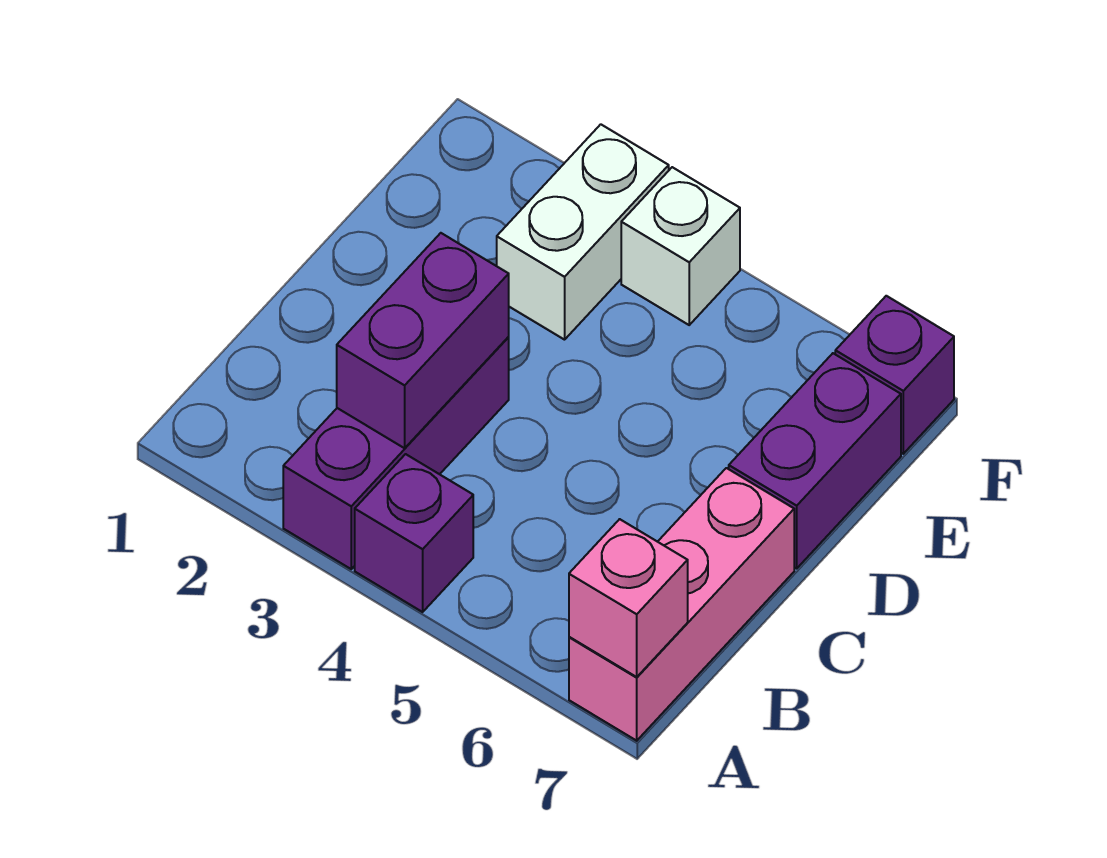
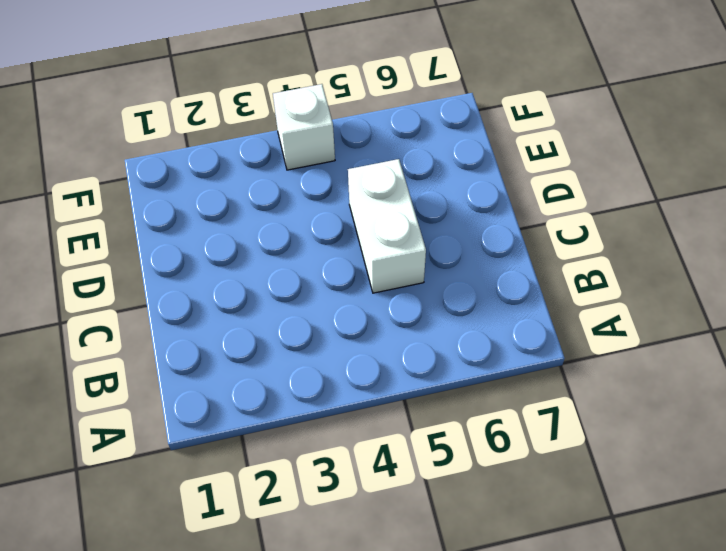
white brick C5:D5 level 1 -> white brick E3:F3 level 1
none -> purple brick A3:C3 level 1
none -> purple brick A4 level 1

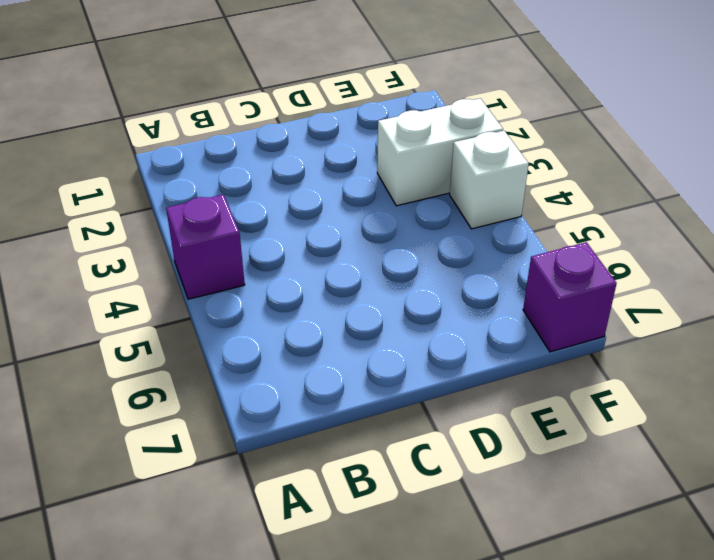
none -> purple brick A3:C3 level 1
none -> pink brick A7:C7 level 1

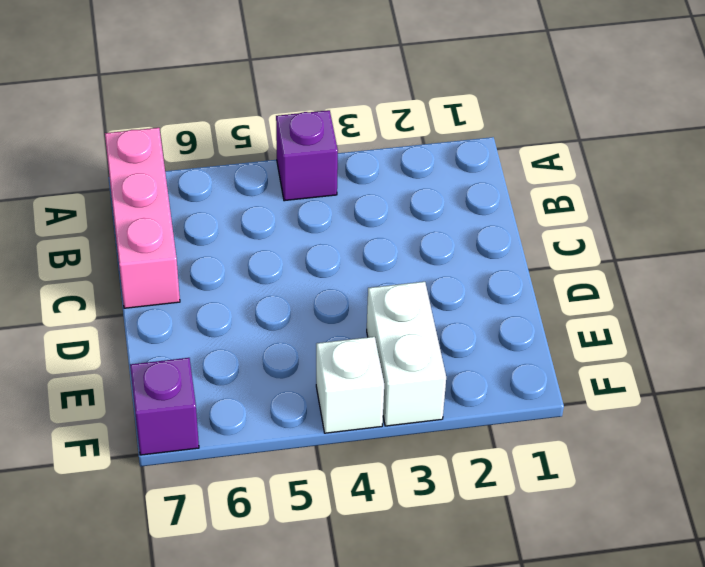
none -> purple brick A3:C3 level 1
none -> purple brick D7:E7 level 1

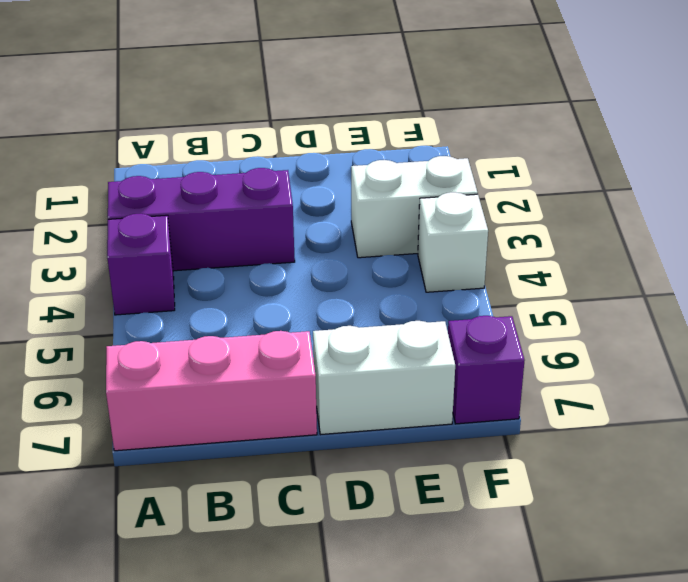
white brick D7:E7 level 1 -> purple brick D7:E7 level 1
none -> pink brick A7 level 2
none -> purple brick B3:C3 level 2

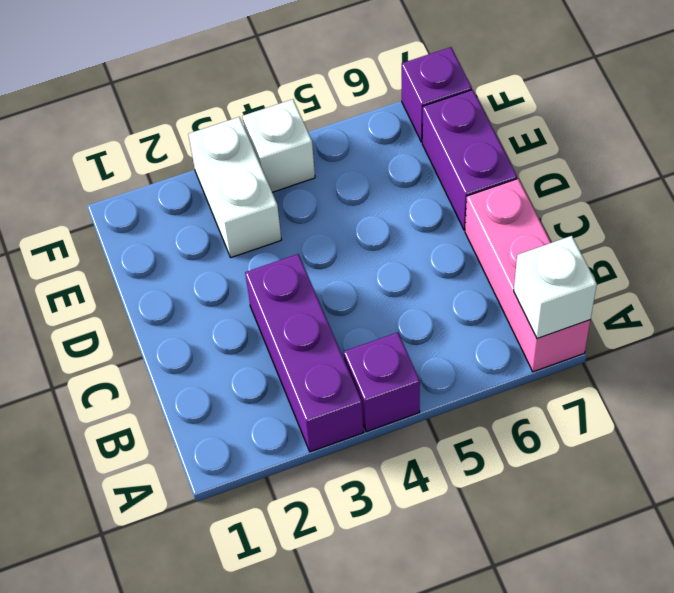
white brick A7 level 2 -> pink brick A7 level 2
none -> purple brick B3:C3 level 2

